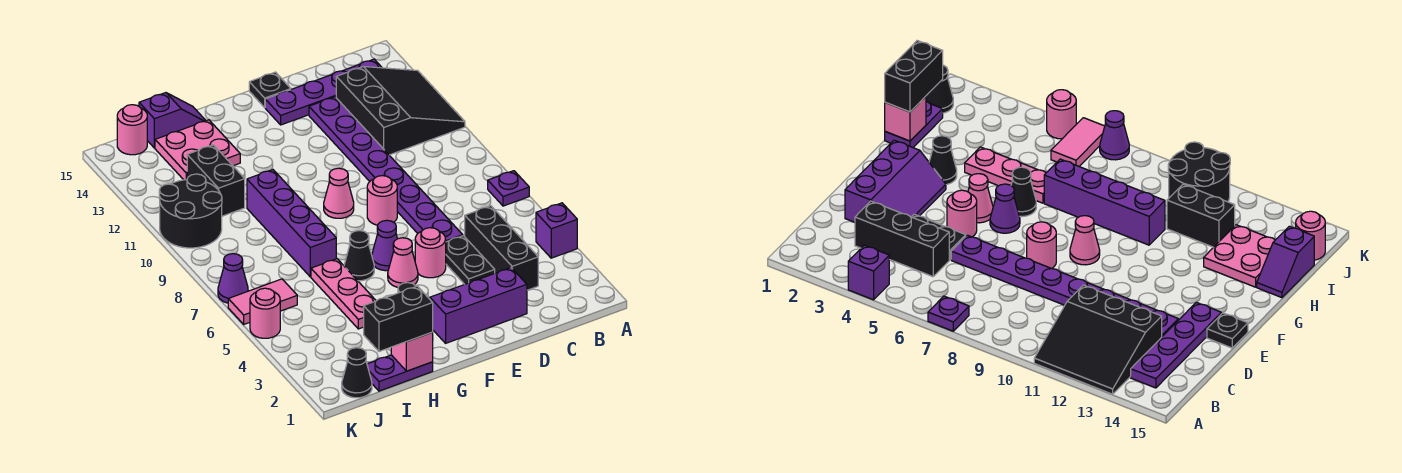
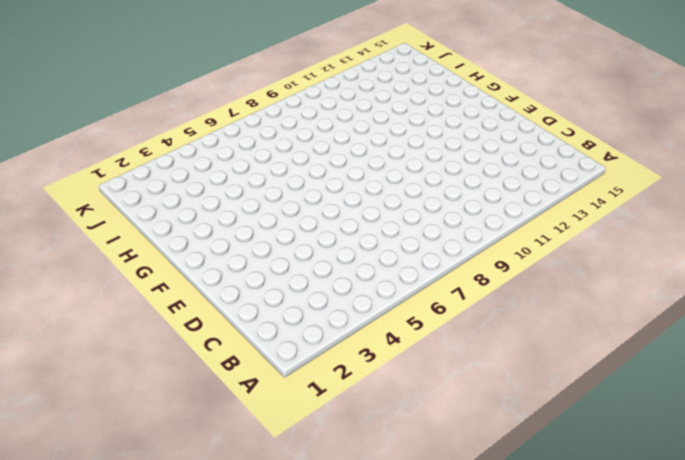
none -> purple brick A4 level 1
none -> purple plate A7 level 1
none -> black slope A11:C13 level 1 top C
none -> purple plate B14:E14 level 1

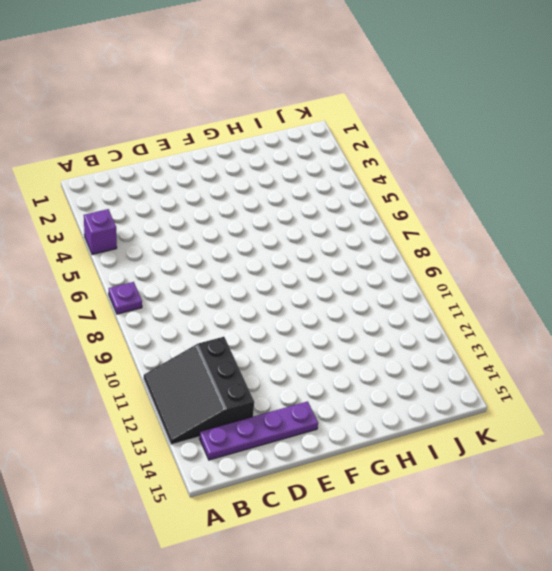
none -> black brick C3:C5 level 1
none -> purple slope D2:F3 level 1 top 2
none -> black plate D4:D5 level 1
none -> purple plate D6:D13 level 1

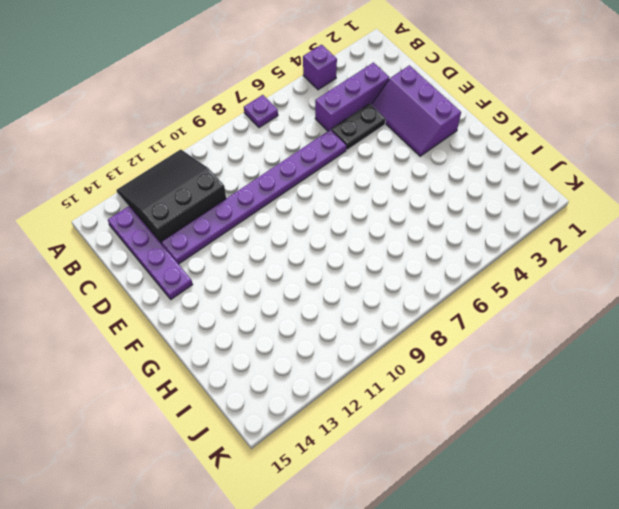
purple brick C3:C5 level 1 -> black brick C3:C5 level 1
none -> pink round brick E5 level 1
none -> pink round brick E8 level 1
none -> black plate E15 level 1
none -> pink cone F5 level 1

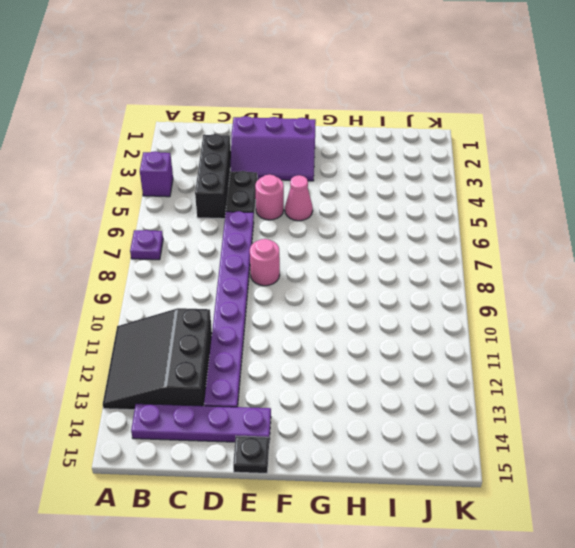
none -> purple cone F6 level 1
none -> pink cone F9 level 1
none -> black cone G3 level 1
none -> black cone G6 level 1

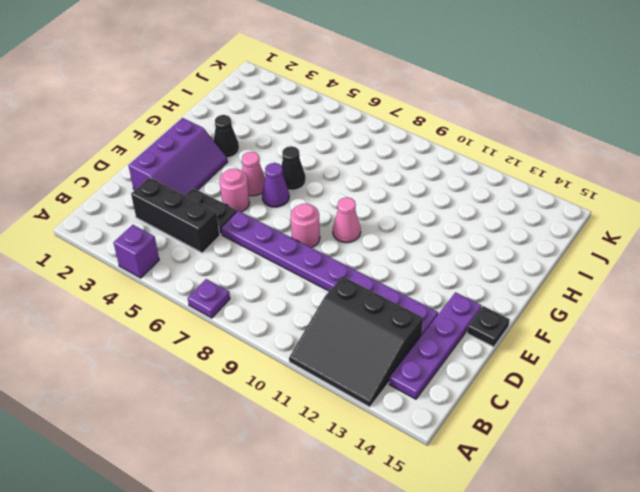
none -> purple plate H1:I1 level 1
none -> pink plate H4:H6 level 1
none -> purple brick H7:H10 level 1
none -> pink plate H13:I14 level 1

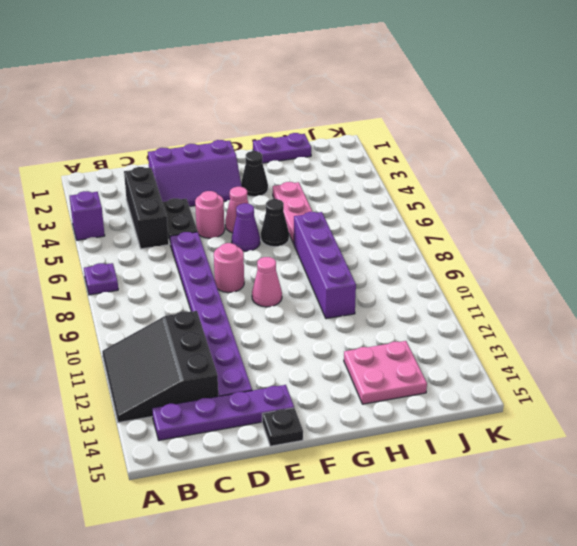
none -> purple slope H15:I15 level 1 top I
none -> black brick I11:I12 level 1
none -> black cone J1 level 1
none -> pink tile J6:K6 level 1

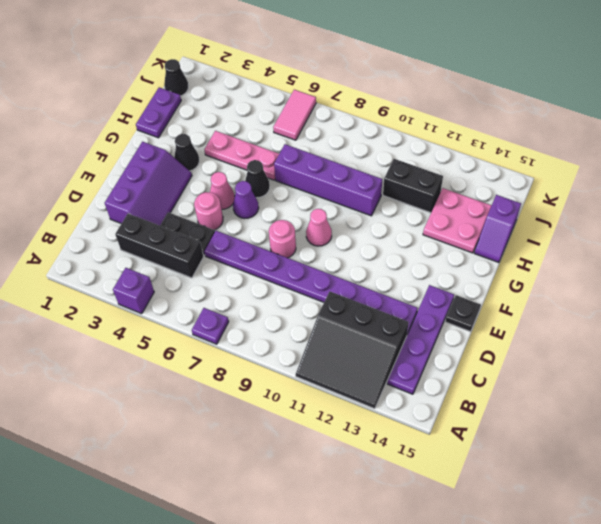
none -> black round brick J10:K11 level 1
none -> pink round brick J15 level 1
none -> pink round brick K5 level 1
none -> purple cone K7 level 1

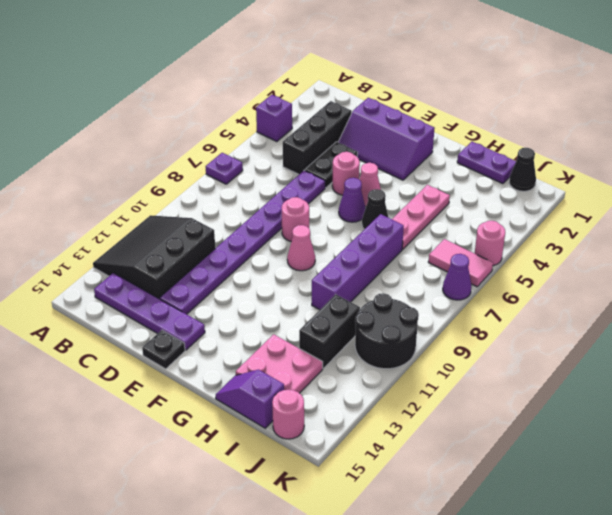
none -> black cone G3 level 1
none -> pink brick H1 level 2
none -> black brick H1:I1 level 3

